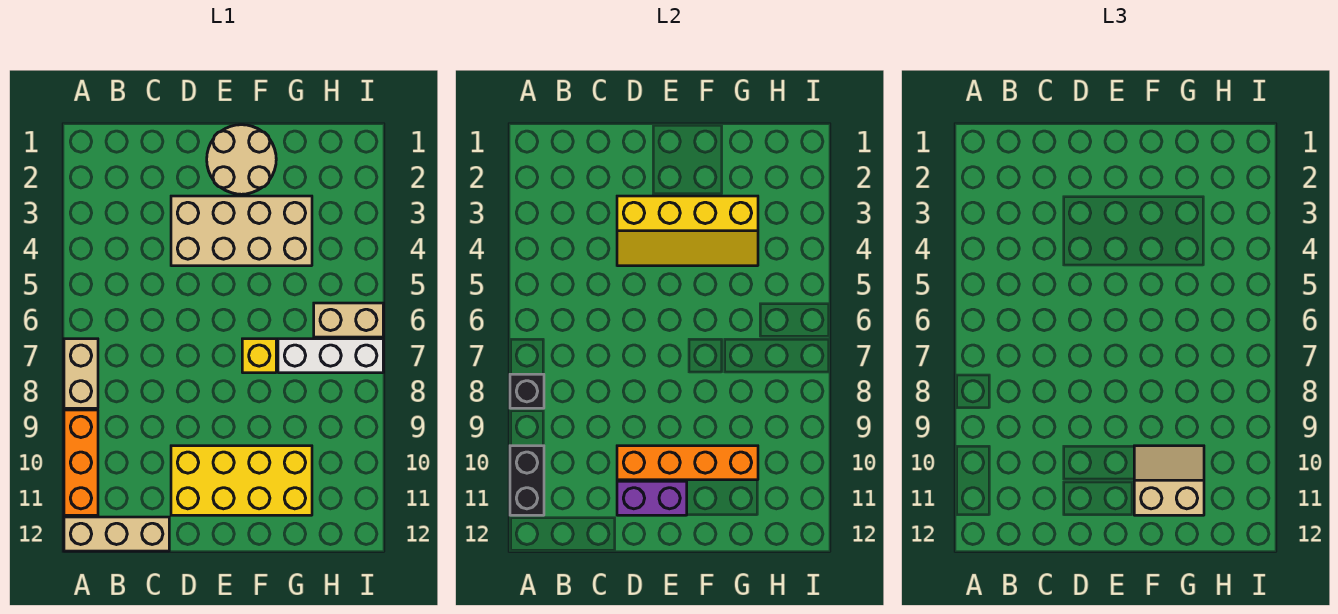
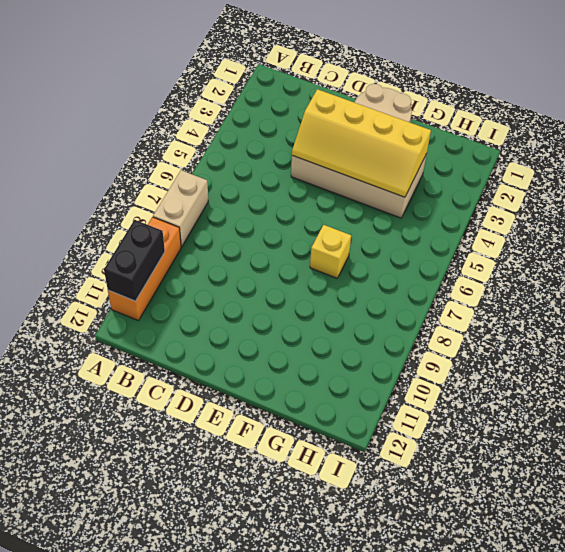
none -> tan brick A12:C12 level 1
none -> yellow brick D10:G11 level 1
none -> white brick G7:I7 level 1

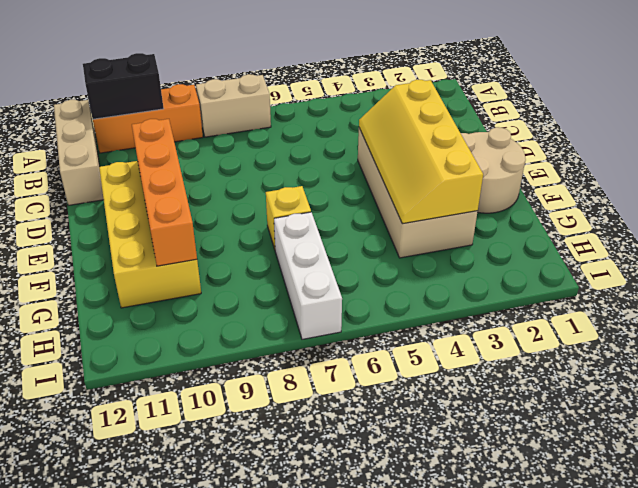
none -> tan brick H6:I6 level 1
none -> black brick A8 level 2
none -> purple brick D11:E11 level 2

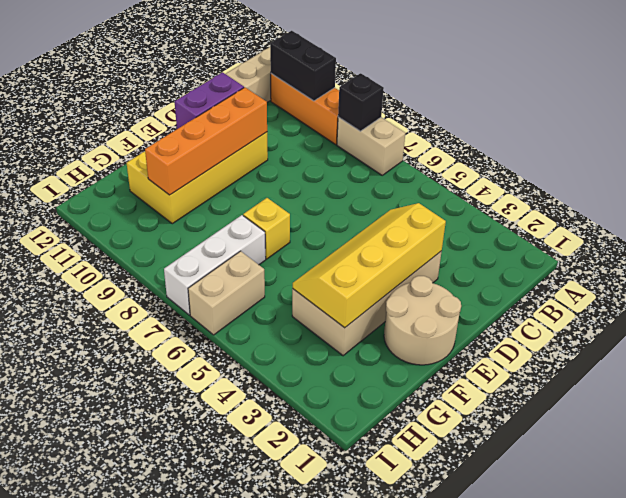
none -> tan slope F10:G11 level 3 top 11

